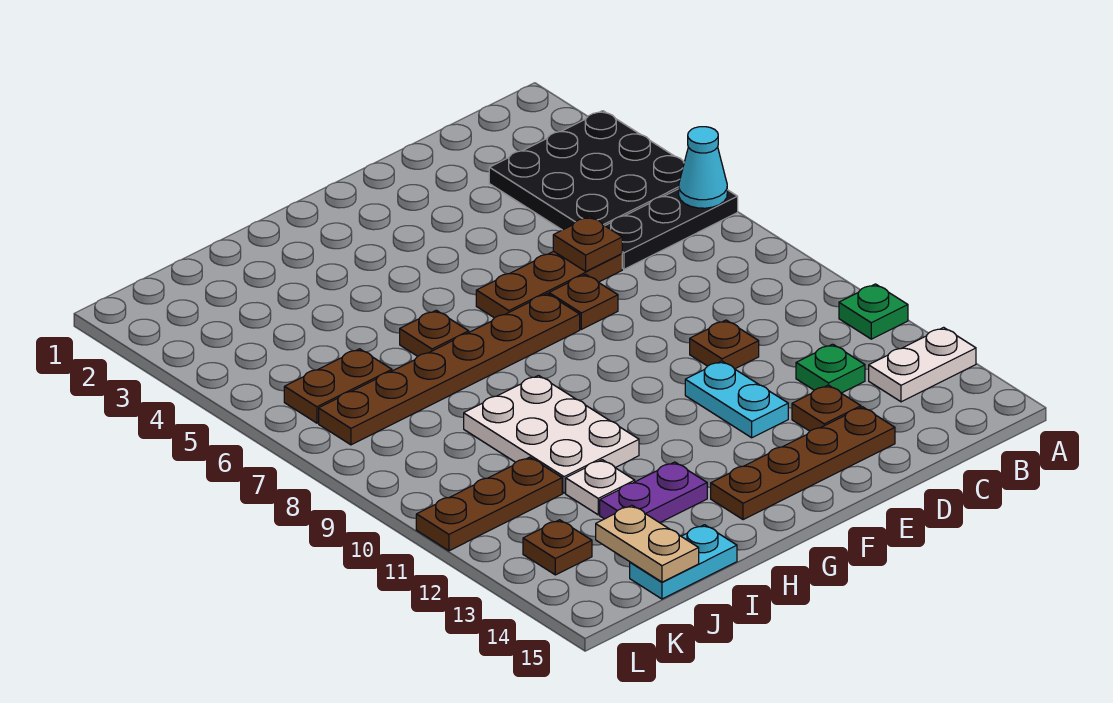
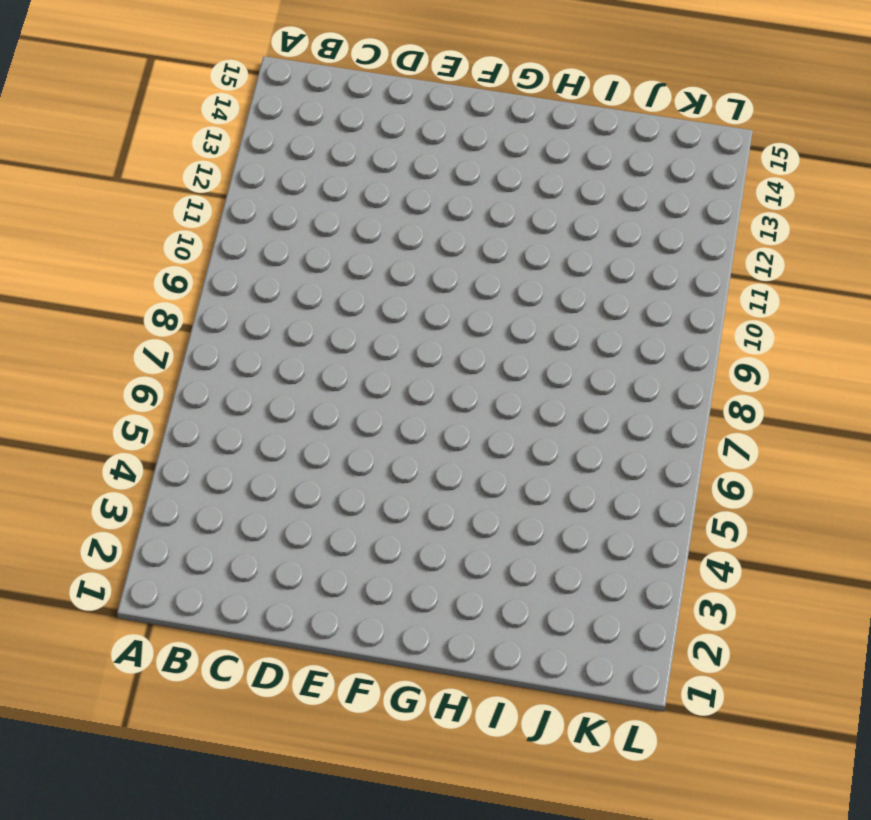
none -> black plate A3:C5 level 1
none -> black plate A6:C6 level 1
none -> green plate A11 level 1

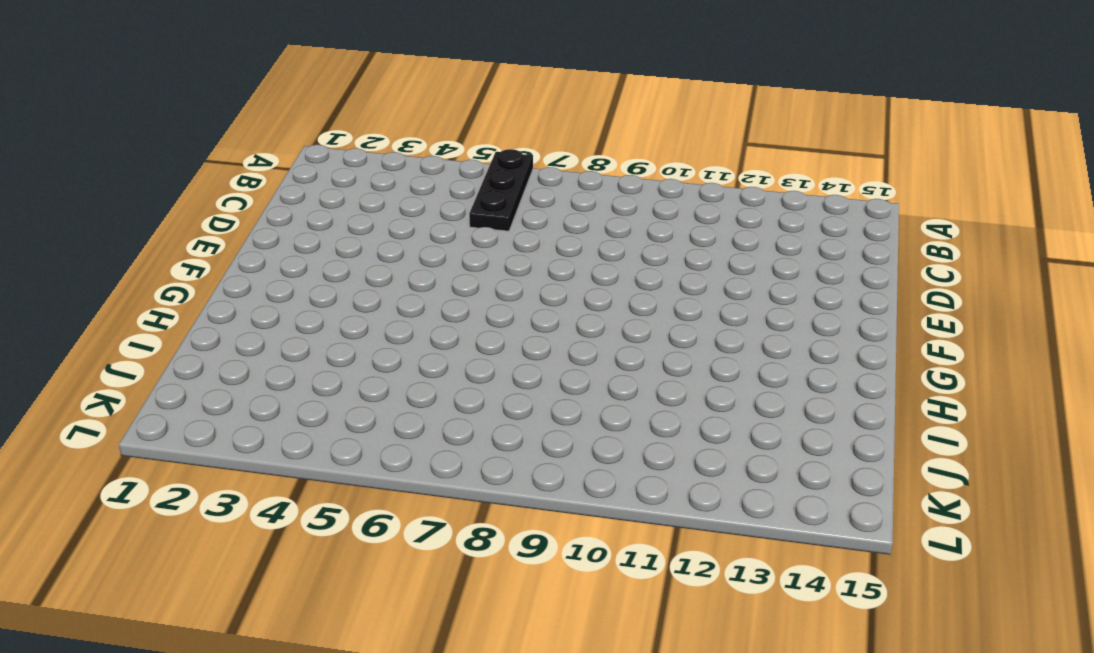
none -> black plate A3:C5 level 1
none -> green plate A11 level 1
none -> white plate A13:B13 level 1

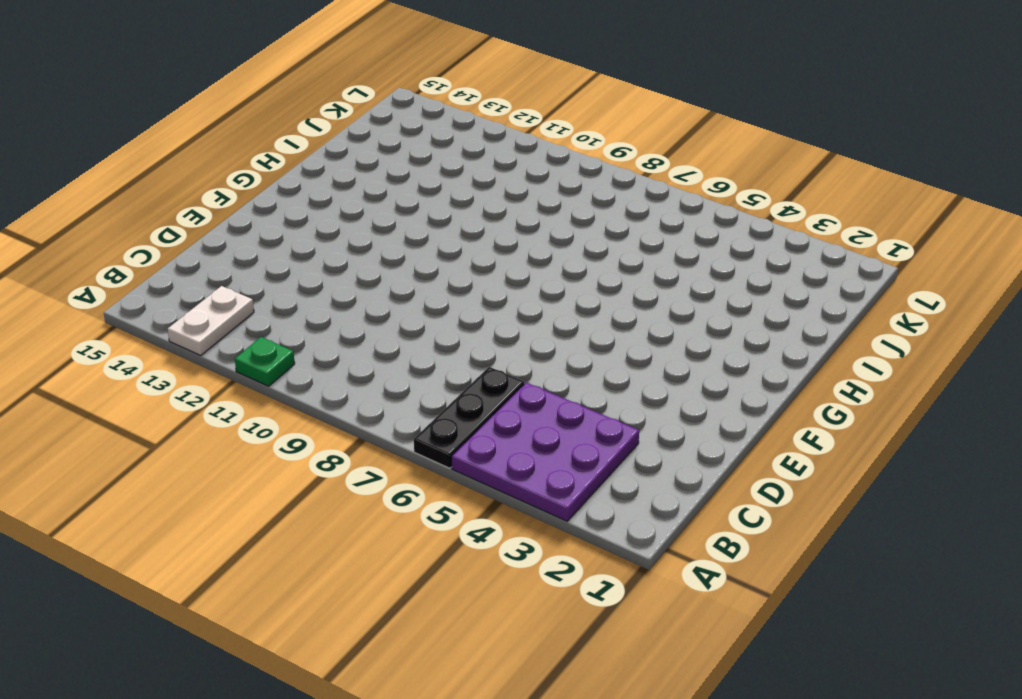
purple plate A3:C5 level 1 -> black plate A3:C5 level 1
none -> green plate C12 level 1
none -> brown plate D6:F6 level 1
none -> brown plate D10 level 1

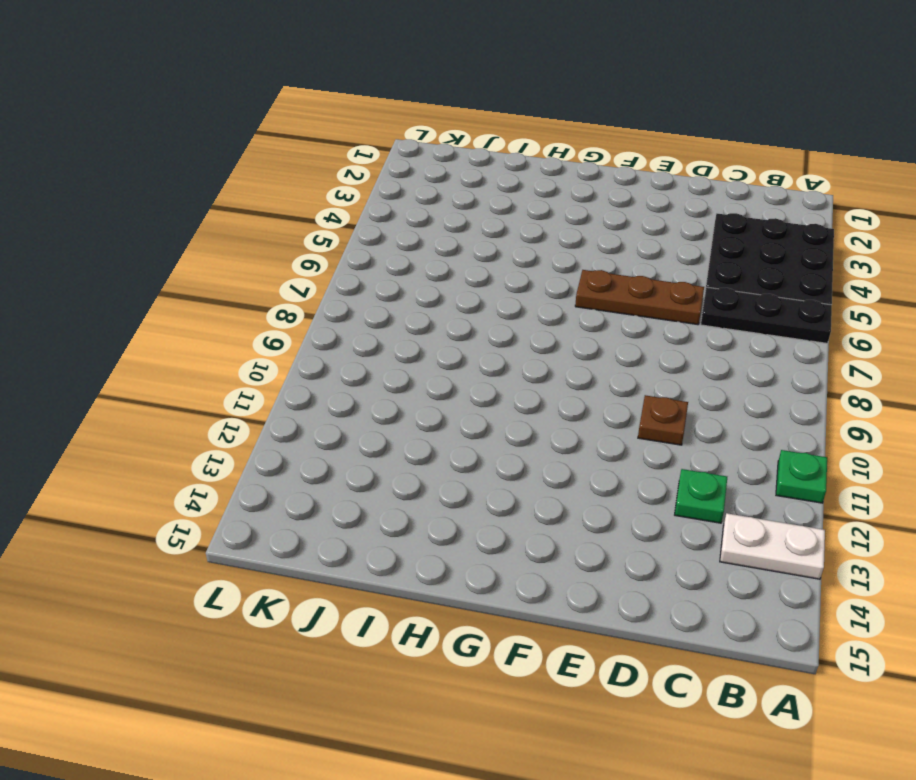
none -> brown plate D13 level 1
none -> brown plate D14:G14 level 1
none -> brown plate E7 level 1

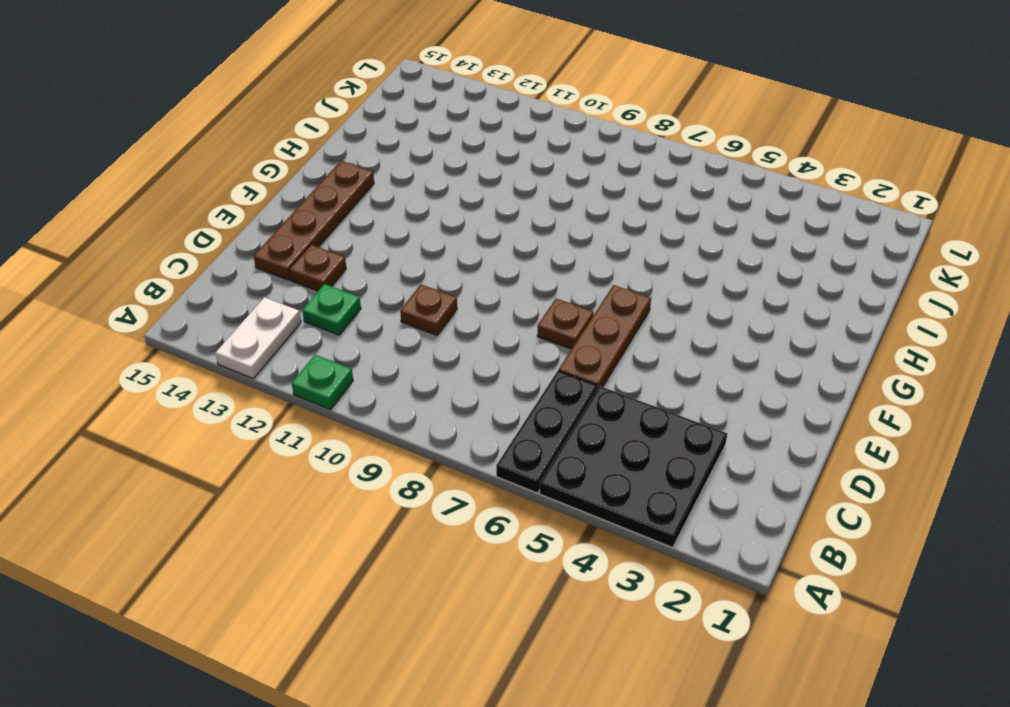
none -> cyan plate E11:E12 level 1
none -> brown plate F7:K7 level 1
none -> brown plate H6 level 1

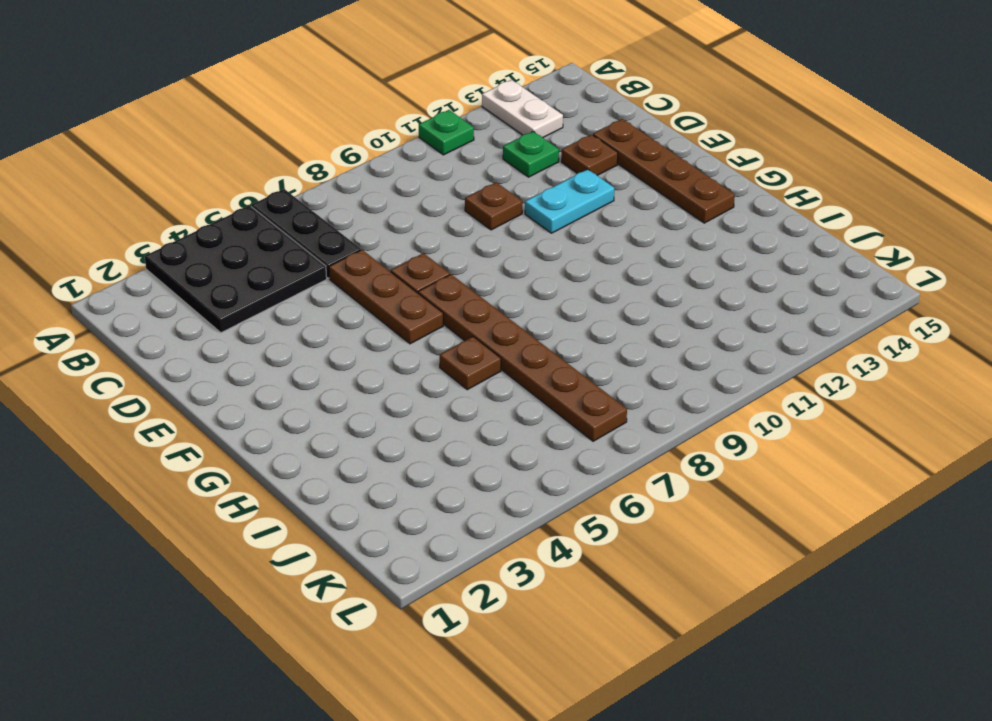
none -> white plate H9:I11 level 1
none -> purple plate H13:I13 level 1
none -> white plate I12 level 1

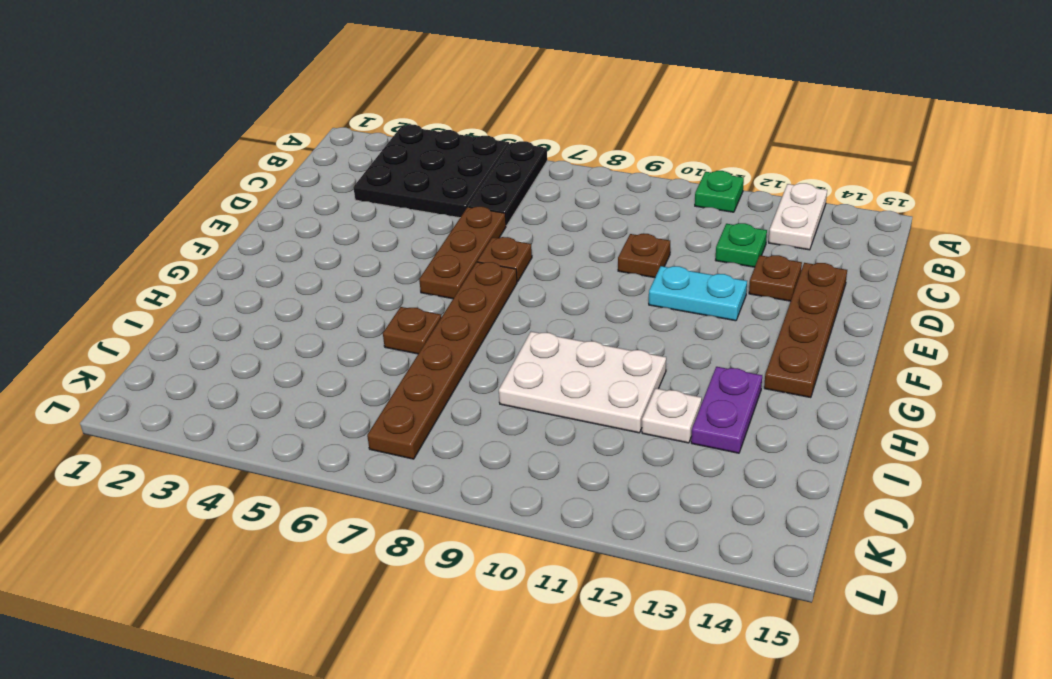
none -> cyan plate I15:J15 level 1
none -> brown plate J6:K6 level 1
none -> brown plate J11:L11 level 1

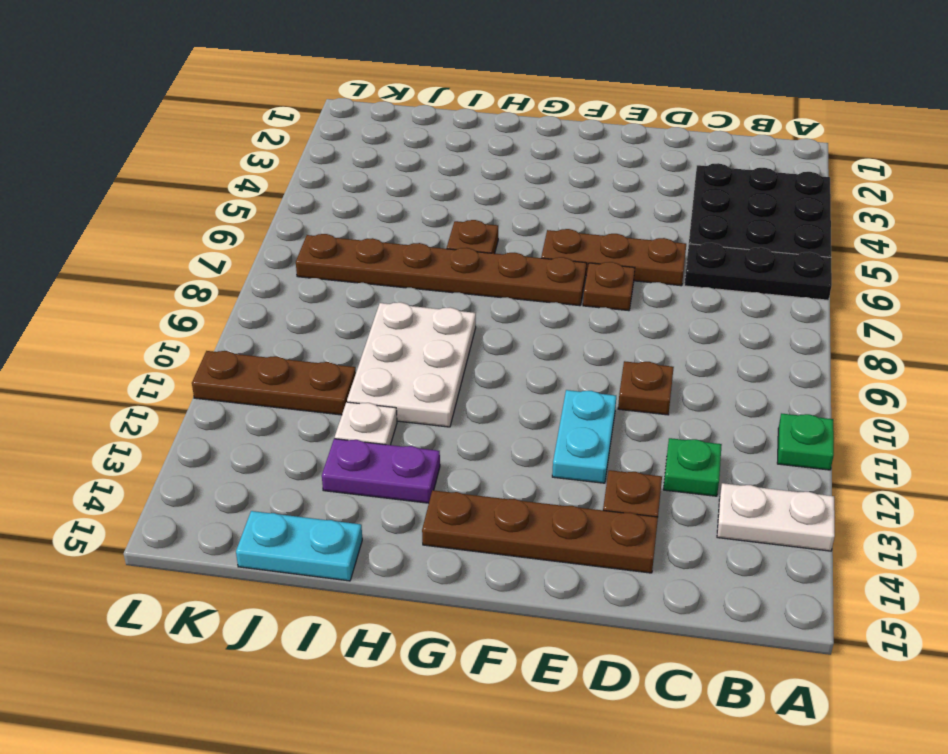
none -> brown plate J6:K6 level 1
none -> brown plate K13 level 1
none -> cyan cone A6 level 2

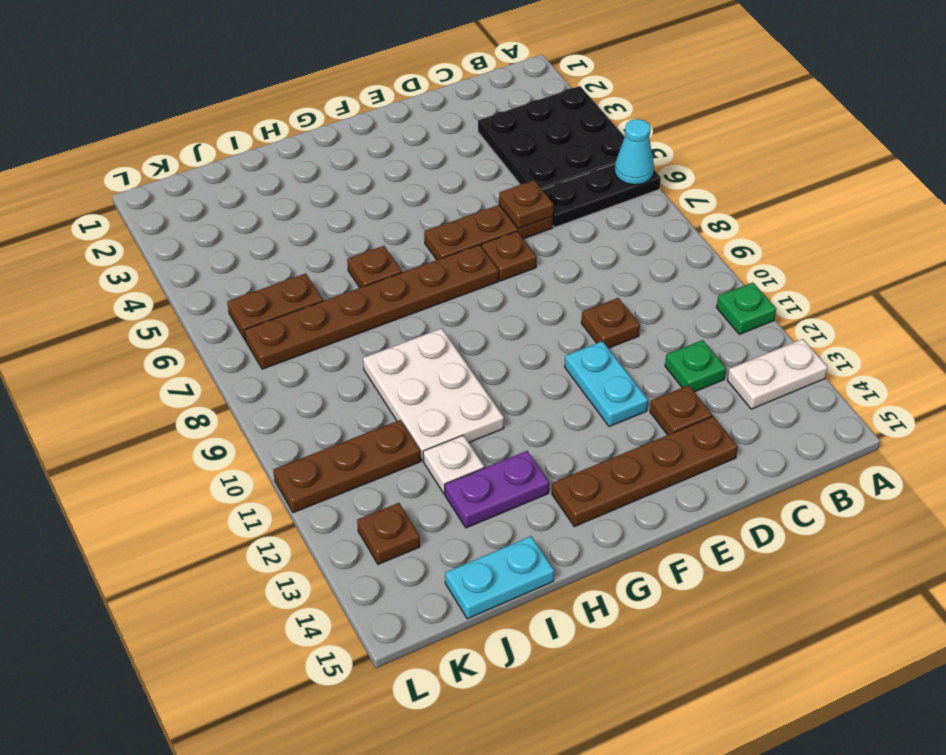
none -> tan plate J14:J15 level 2

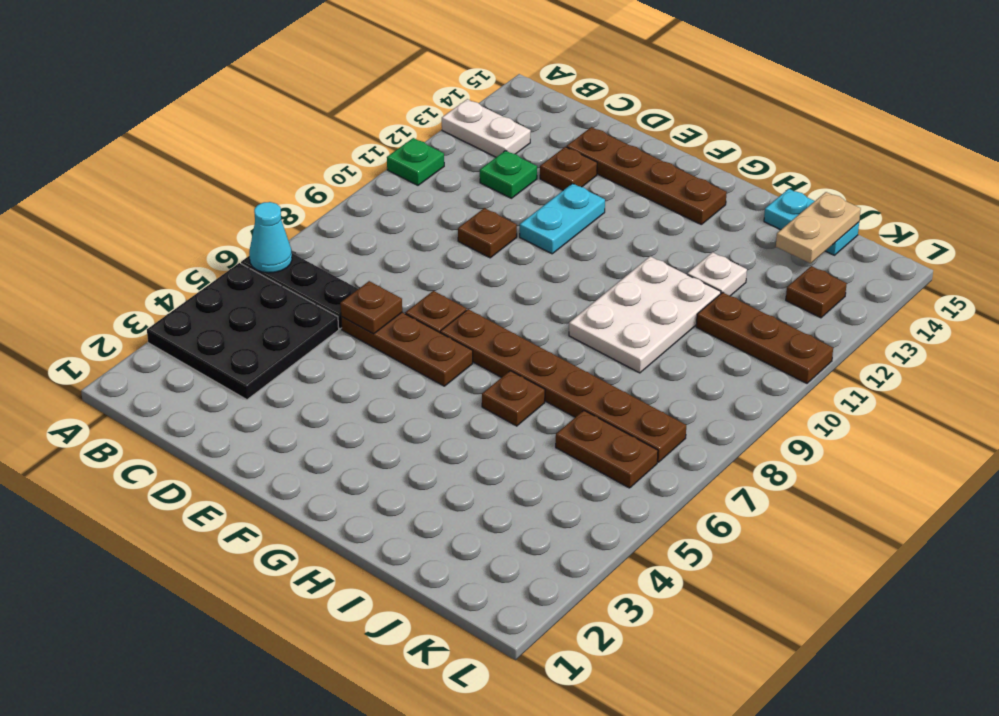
none -> purple plate H13:I13 level 1

